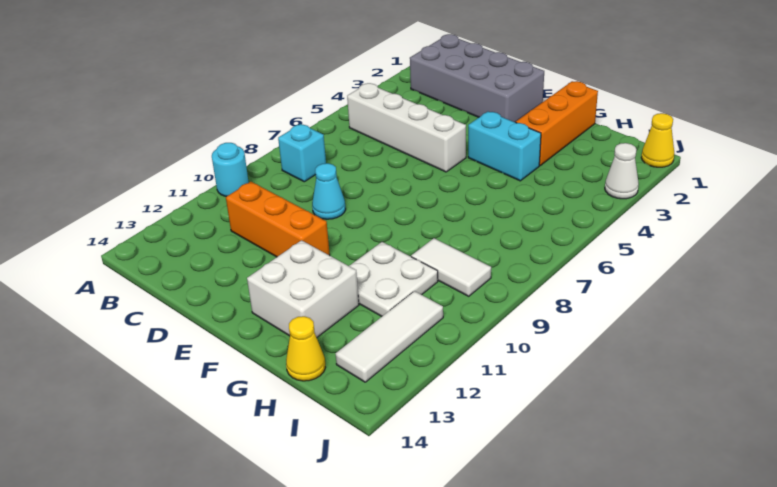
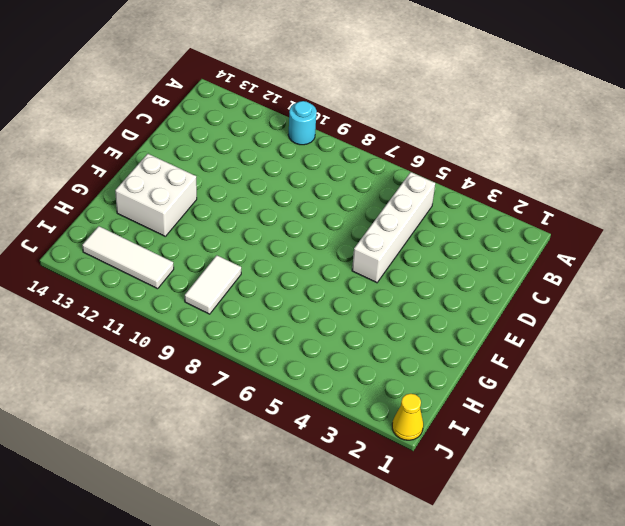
none -> grey brick B1:E2 level 1
none -> cyan brick B8 level 1
none -> orange brick C11:E11 level 1

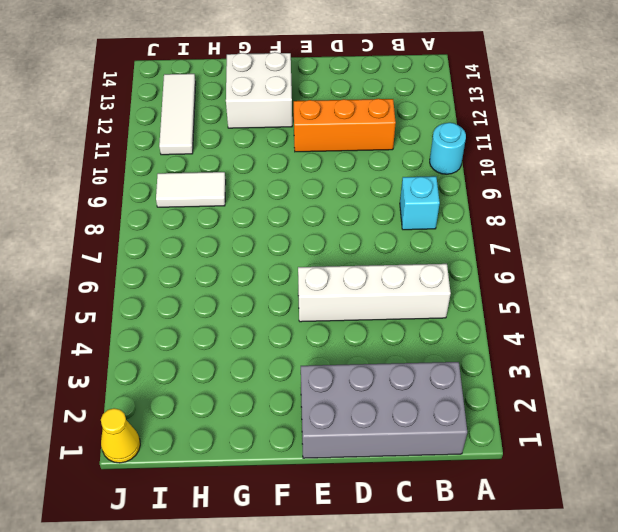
none -> cyan cone D9 level 1
none -> cyan brick F4:G4 level 1
none -> orange brick G1:G3 level 1

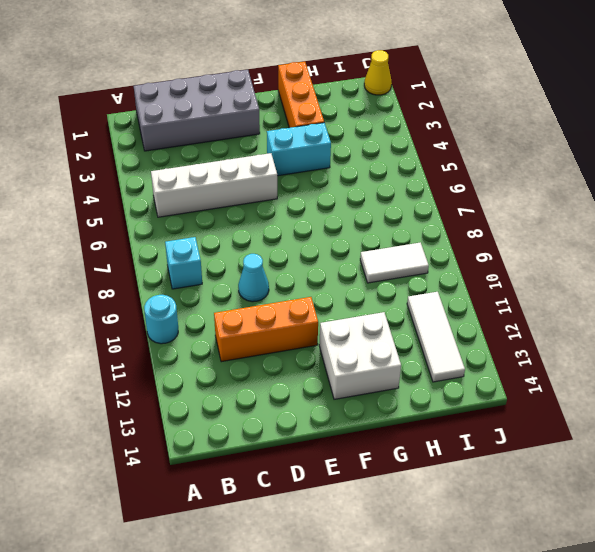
none -> white plate G10:H11 level 1
none -> yellow cone H14 level 1
none -> white cone J3 level 1

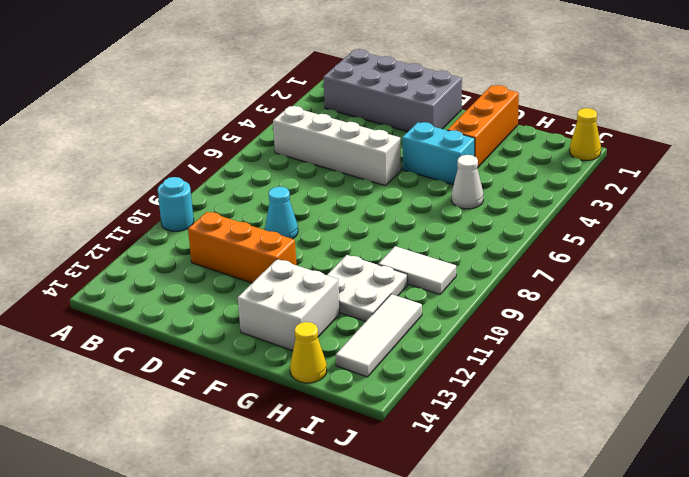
white cone H5 level 1 -> white cone J3 level 1
none -> cyan brick B8 level 1

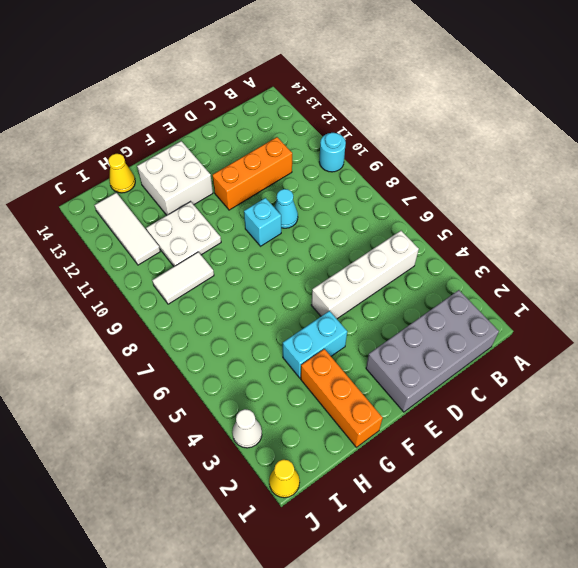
cyan brick E9 level 1 -> cyan brick B8 level 1

